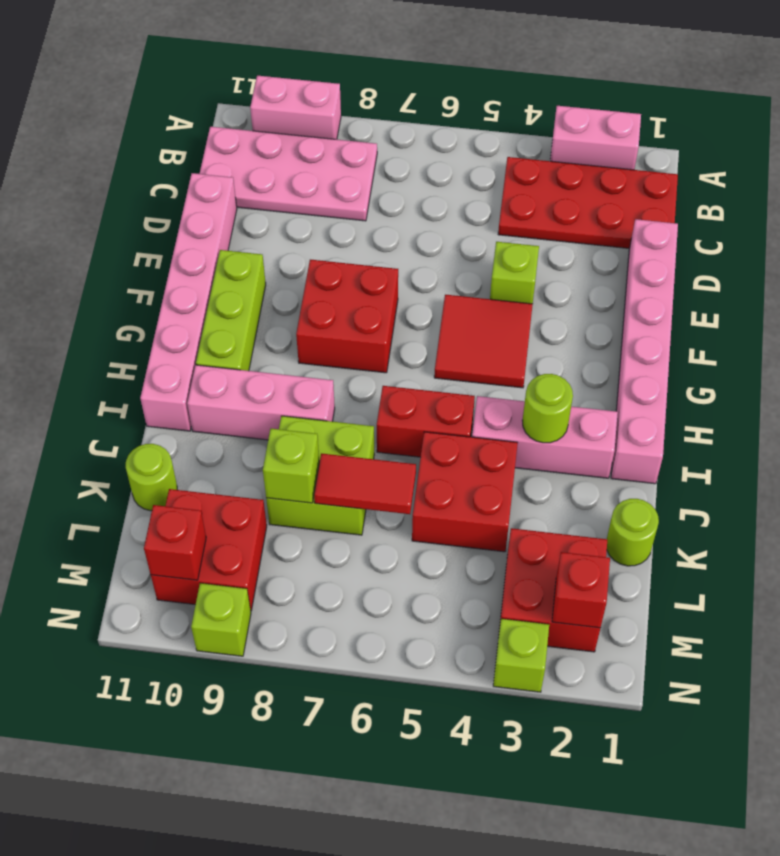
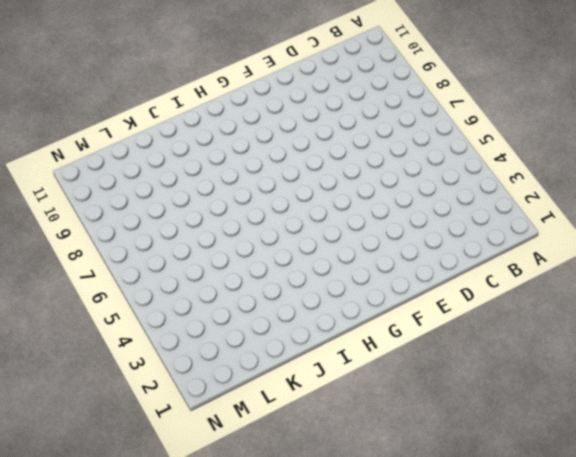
none -> pink brick A2:A3 level 1
none -> pink brick A9:A10 level 1
none -> red plate B1:C4 level 1

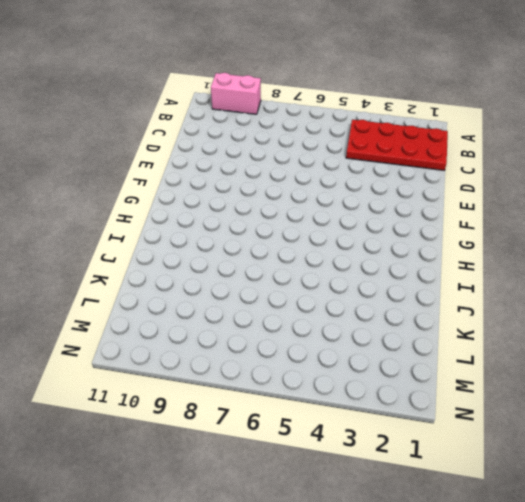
none -> pink brick A2:A3 level 1
none -> pink plate B8:C11 level 1
none -> pink brick D1:I1 level 1

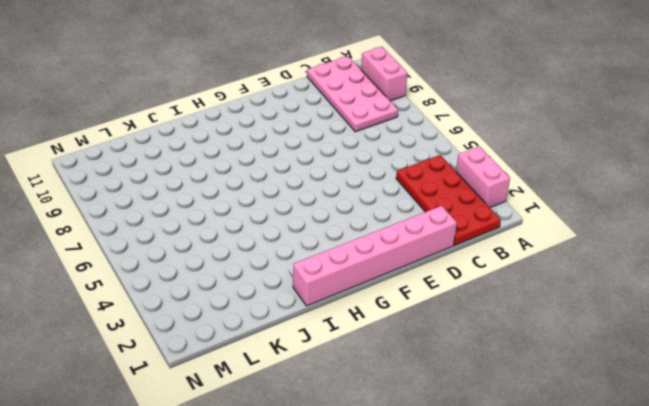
none -> pink brick D11:I11 level 1
none -> lime brick E4 level 1
none -> red tile F4:G5 level 1

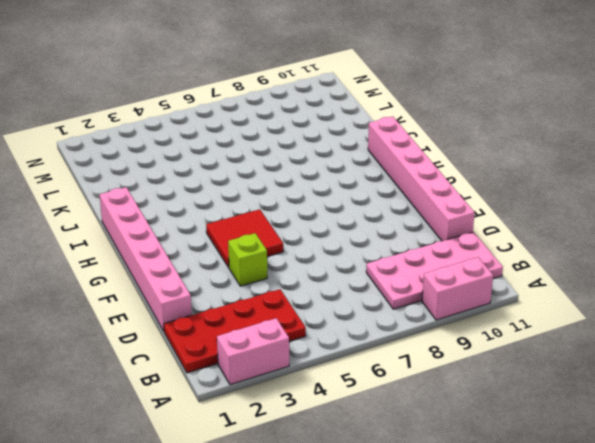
none -> red brick F7:G8 level 1
none -> lime brick F10:H10 level 1
none -> pink brick I2:I4 level 1

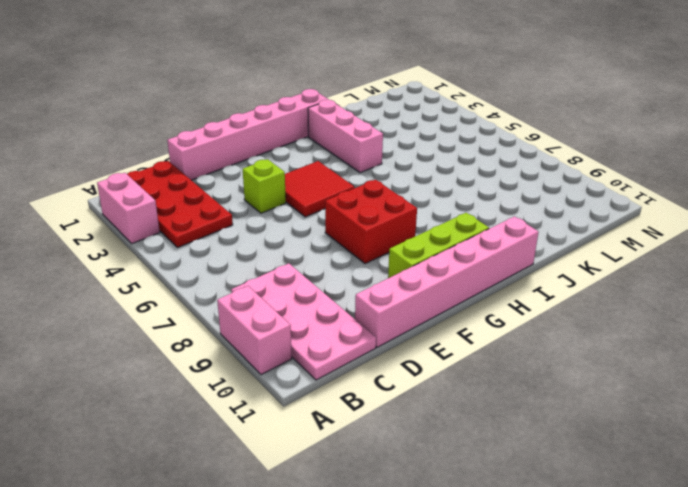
none -> red brick I5:I6 level 1
none -> pink brick I8:I10 level 1
none -> red brick J4:K5 level 1

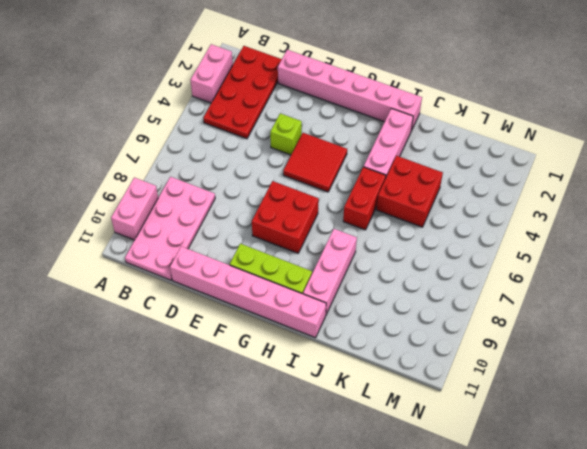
none -> lime brick J7:K8 level 1
none -> lime round brick K1 level 1
none -> lime round brick K11 level 1

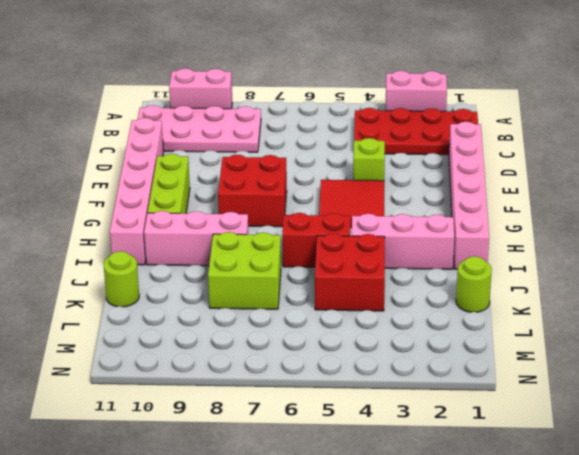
none -> red brick L2:M3 level 1
none -> red brick L9:M10 level 1
none -> lime brick N3 level 1

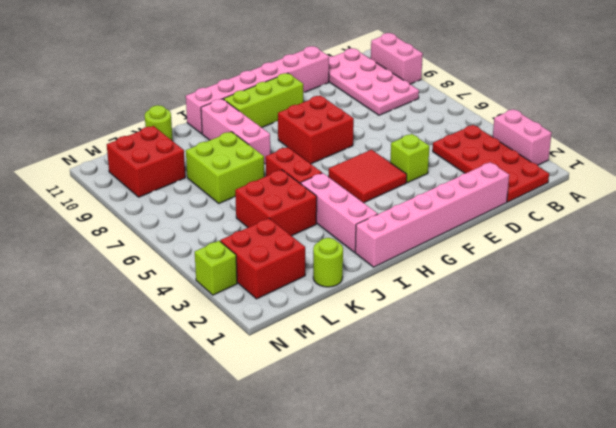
none -> lime brick N9 level 1
none -> lime round brick I3 level 2
none -> red tile K6:K7 level 2

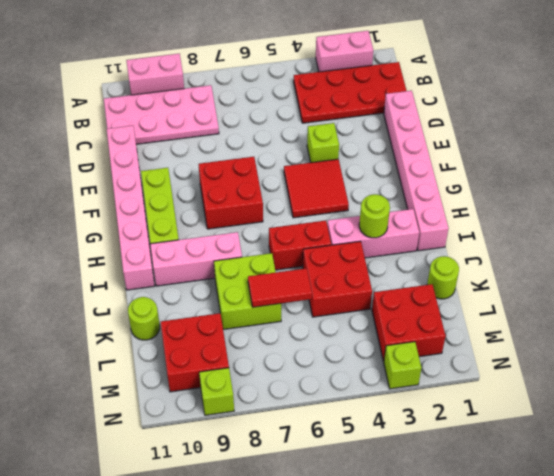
none -> lime brick K8 level 2
none -> red brick M2 level 2
none -> red brick M10 level 2

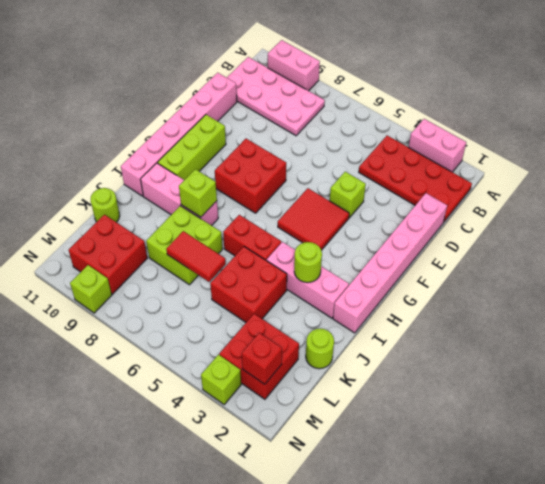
lime brick I8 level 2 -> lime brick K8 level 2
none -> red brick M10 level 2

